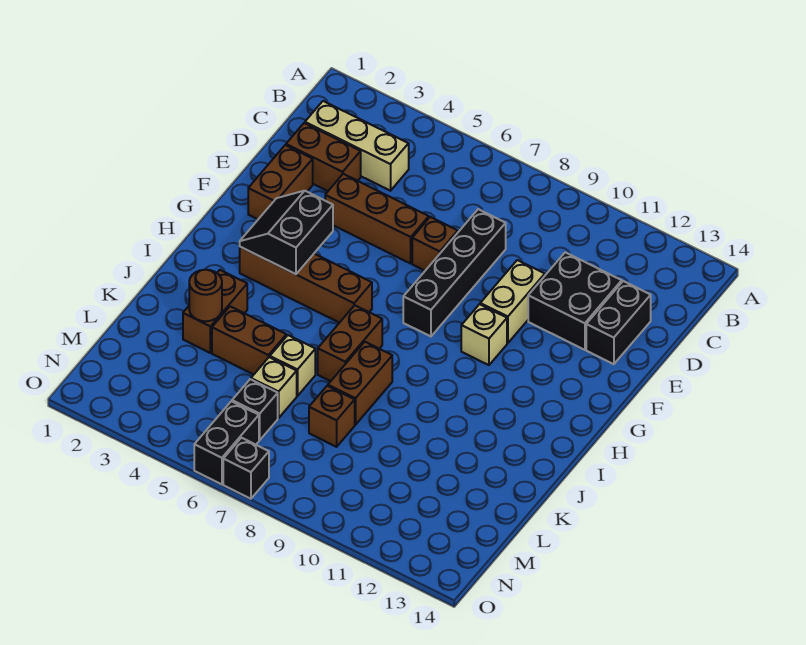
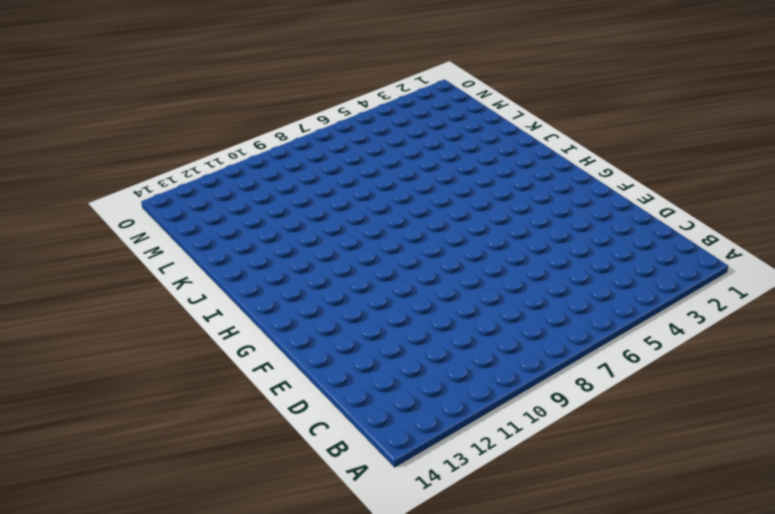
none -> tan brick C2:C4 level 1
none -> brown brick D2:D3 level 1
none -> black brick D8:G8 level 1

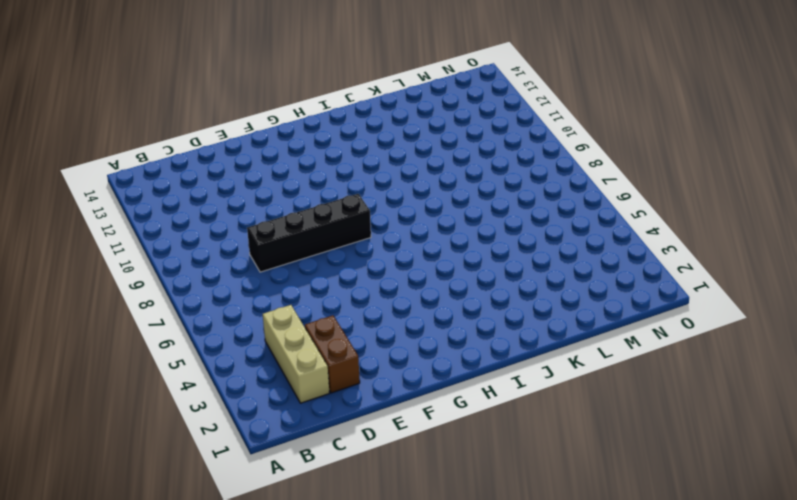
none -> black brick D11:E12 level 1
none -> black brick D13:E13 level 1
none -> brown brick E2:F2 level 1

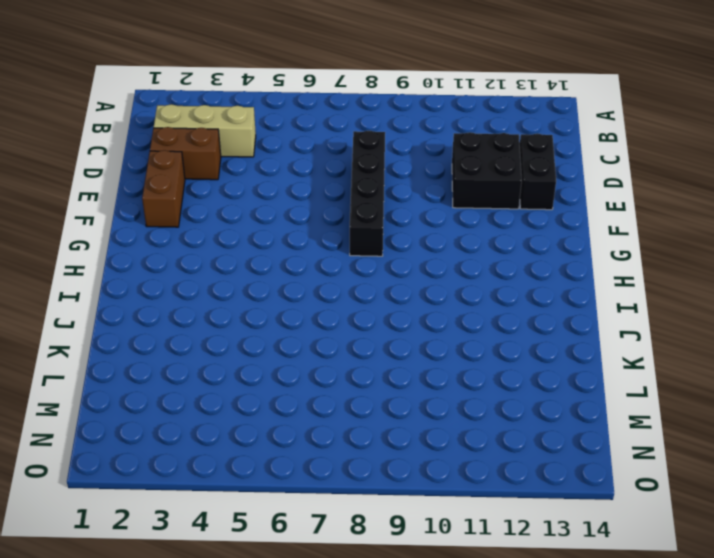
none -> brown brick E4:E6 level 1
none -> brown brick E7 level 1
none -> tan brick E10:F10 level 1

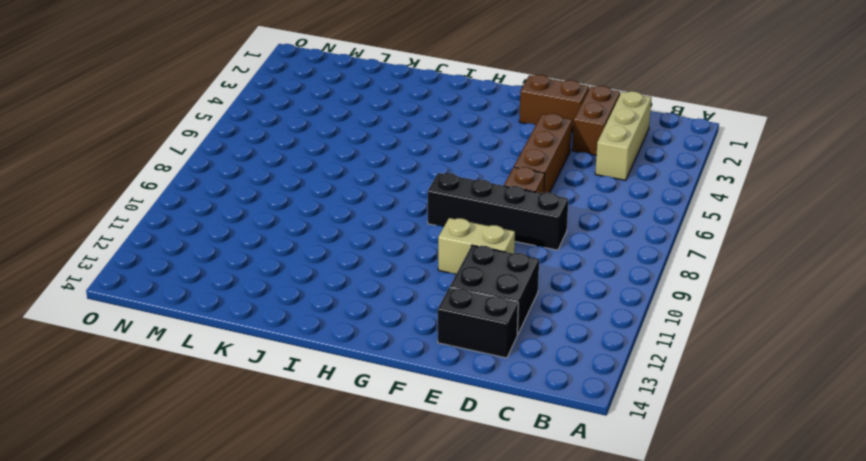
none -> tan brick G10 level 1
none -> brown brick H3:H6 level 1
none -> brown brick I7:J7 level 1

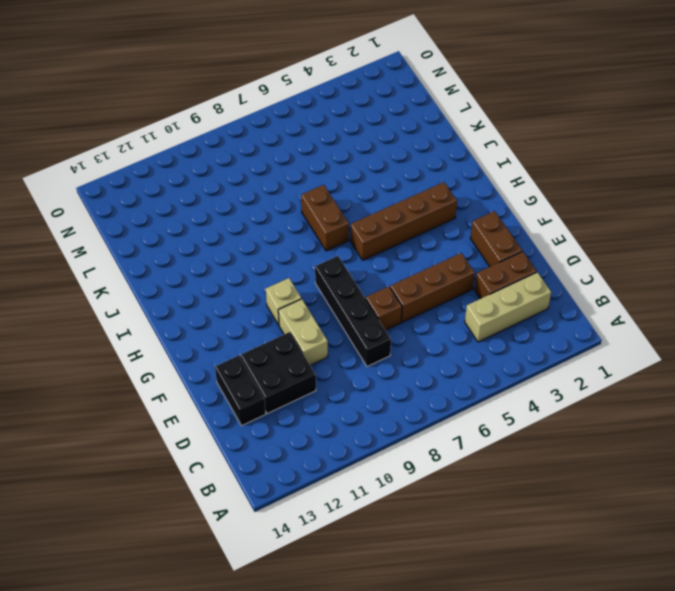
none -> brown brick J3:K3 level 1
none -> brown brick J8:K8 level 1
none -> brown brick K4:K5 level 1

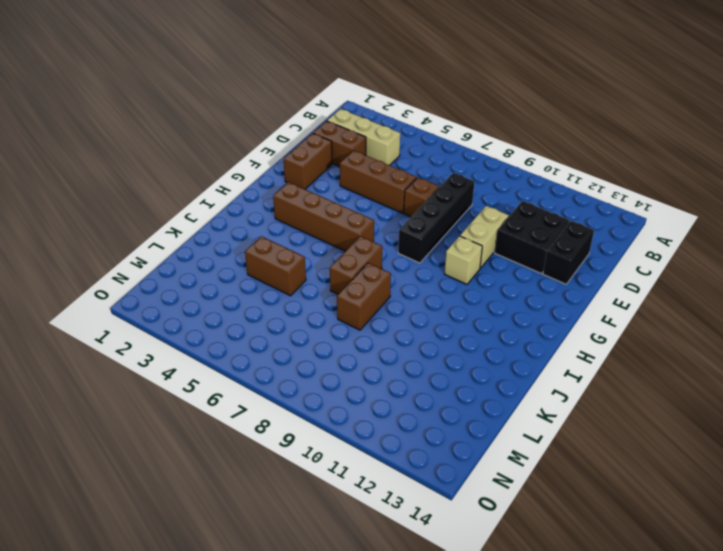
none -> brown brick J3:K3 level 1
none -> tan brick K6 level 1
none -> tan brick L6 level 1

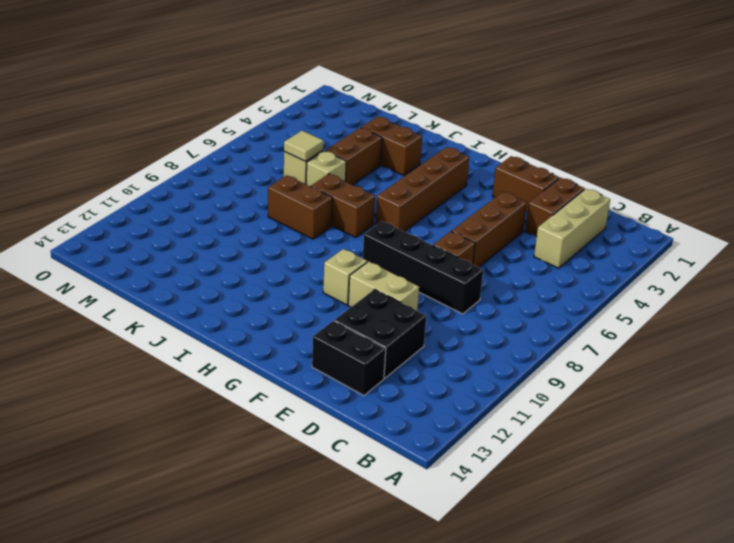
tan tile L6 level 2 -> none
none -> brown brick L8 level 1
none -> black brick M6 level 1
none -> black brick N6:O6 level 1

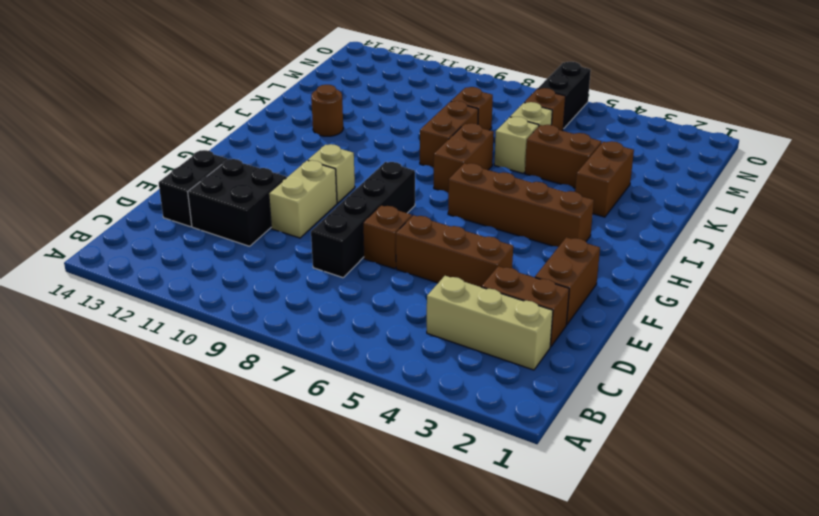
brown round brick J12 level 1 -> brown round brick K3 level 2
brown brick M6 level 1 -> black brick M6 level 1
none -> black brick O7 level 1
none -> black slope G3:H4 level 2 top 4

